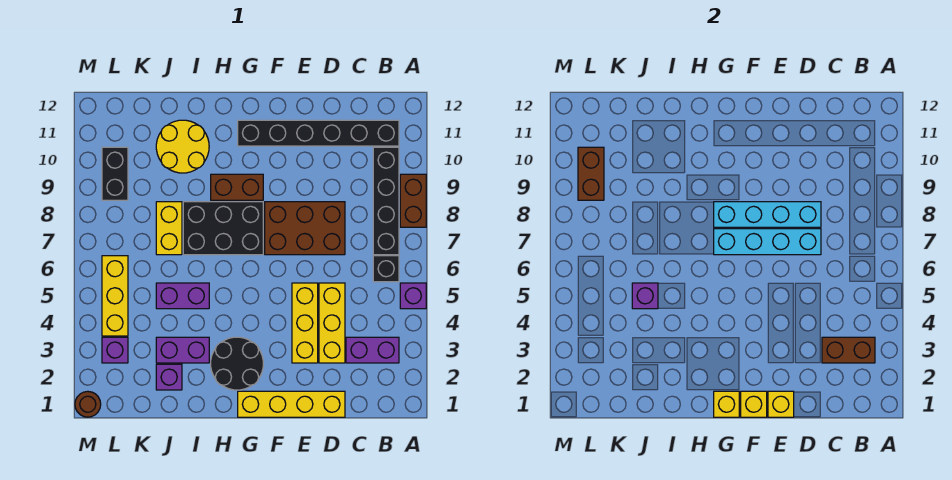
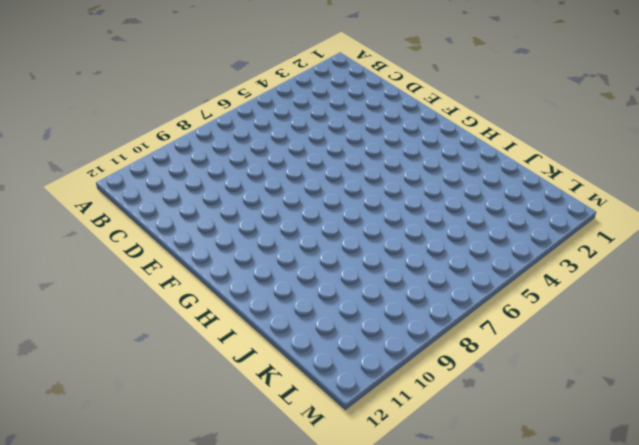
none -> purple brick A5 level 1
none -> brown brick A8:A9 level 1
none -> purple brick B3:C3 level 1
none -> black brick B6 level 1

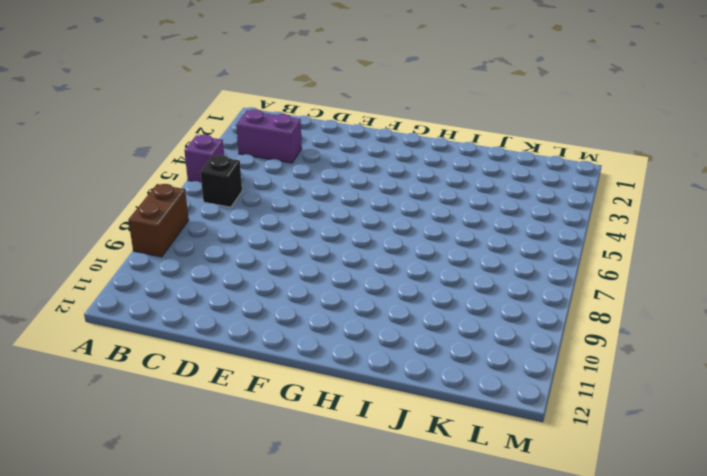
none -> black brick B7:B10 level 1
none -> black brick B11:G11 level 1
none -> yellow brick D1:G1 level 1
none -> yellow brick D3:D5 level 1

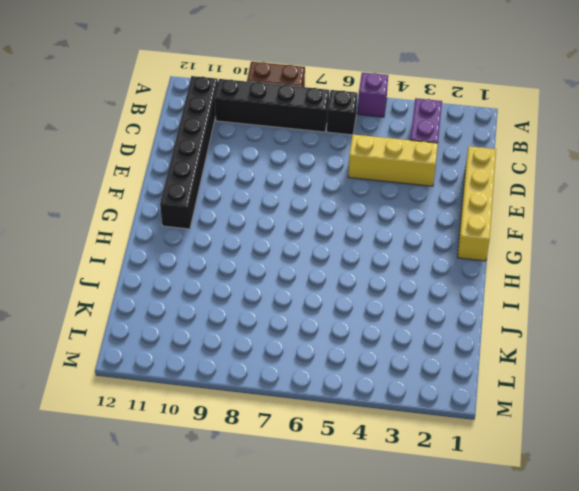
none -> brown brick D7:F8 level 1
none -> yellow brick E3:E5 level 1
none -> black round brick G2:H3 level 1
none -> black brick G7:I8 level 1

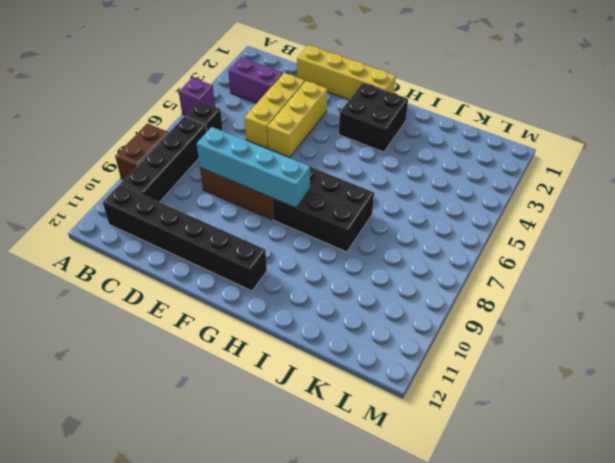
black brick G2:H3 level 1 -> black round brick G2:H3 level 1
none -> brown brick G9:H9 level 1
none -> purple brick I3:J3 level 1
none -> purple brick I5:J5 level 1
none -> yellow round brick I10:J11 level 1

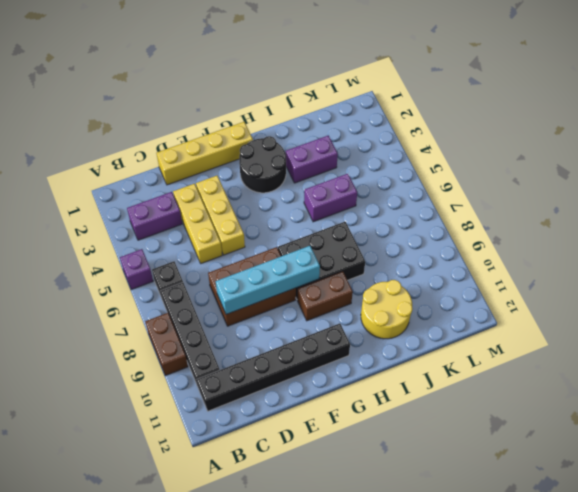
none -> purple brick J2 level 1
none -> yellow brick J7:J8 level 1
none -> purple brick L3 level 1
none -> yellow brick L4:L6 level 1

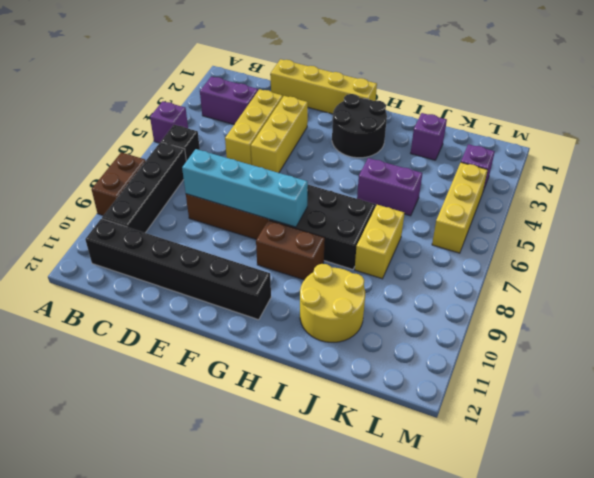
none -> purple brick I3:J3 level 1
none -> black brick L9:L10 level 1
none -> brown round brick M1 level 1
none -> brown brick B3:C3 level 2

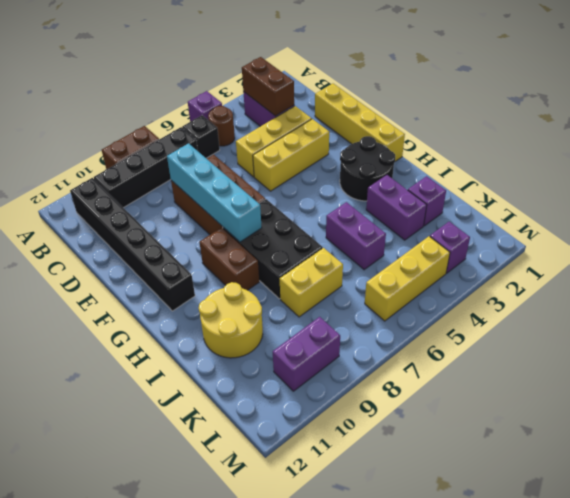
brown round brick B5 level 1 -> brown round brick M1 level 1
purple brick L9:L10 level 1 -> black brick L9:L10 level 1
none -> cyan brick D7:G7 level 2
none -> yellow brick E1 level 2
none -> yellow brick F1 level 2
none -> yellow brick G1 level 2

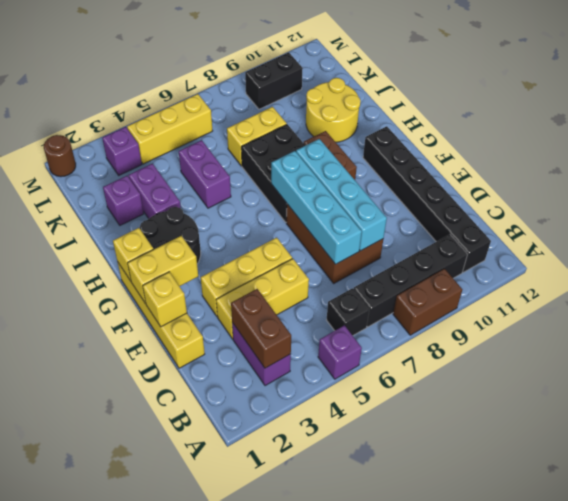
yellow brick F1:F2 level 2 -> yellow brick F1 level 2
none -> purple brick J5 level 2
none -> brown brick L9:L10 level 2

